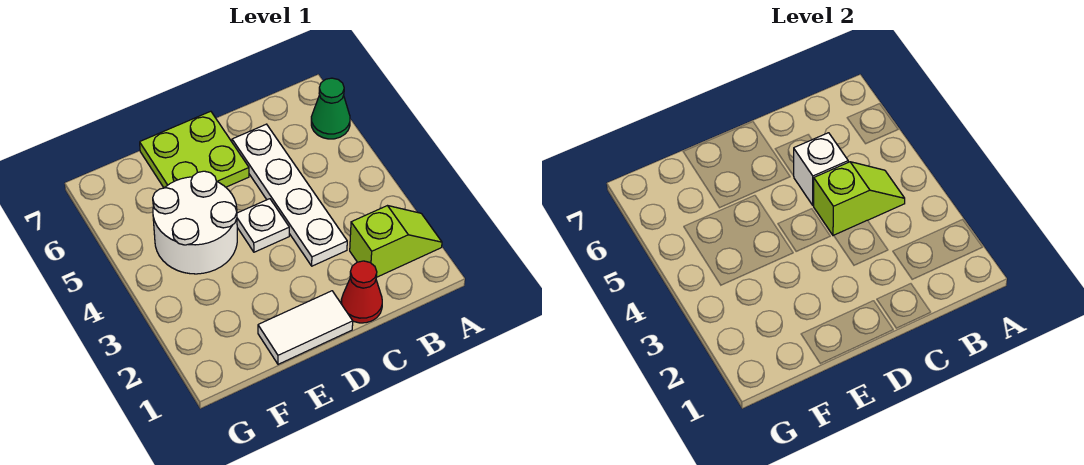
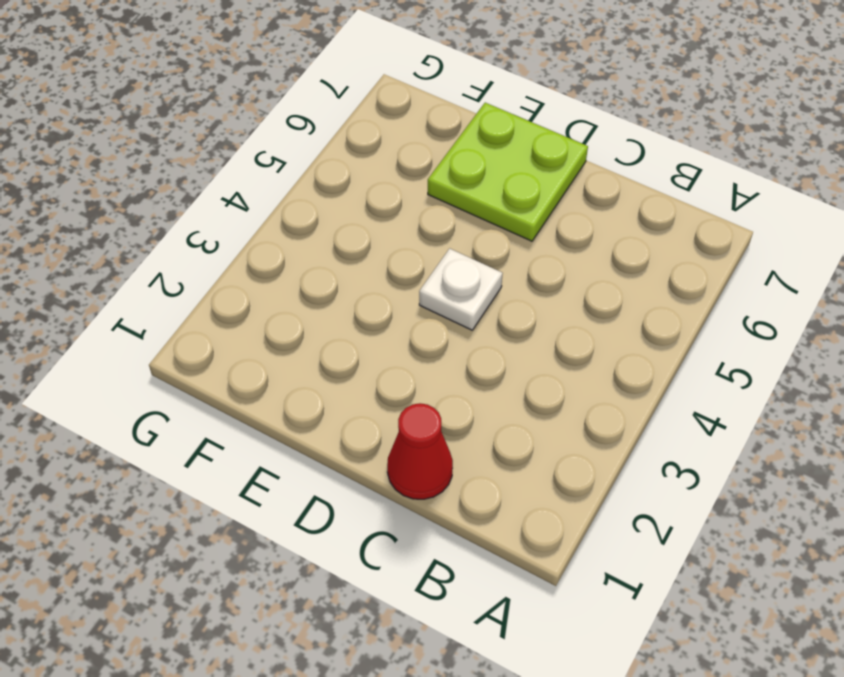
none -> lime slope A2:B2 level 1 top B
none -> green cone A6 level 1

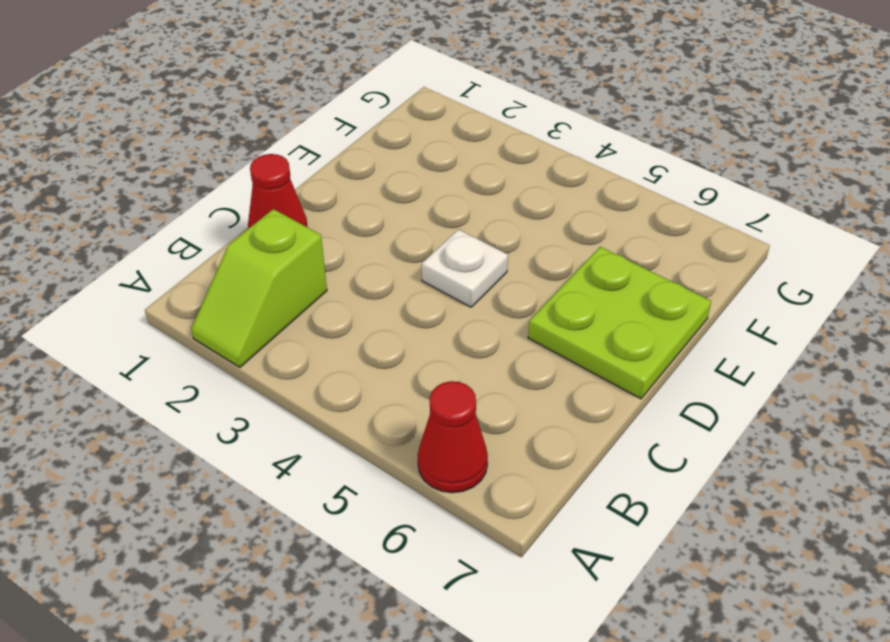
red cone A6 level 1 -> green cone A6 level 1
none -> white plate C3:C6 level 1
none -> white tile D1:E1 level 1

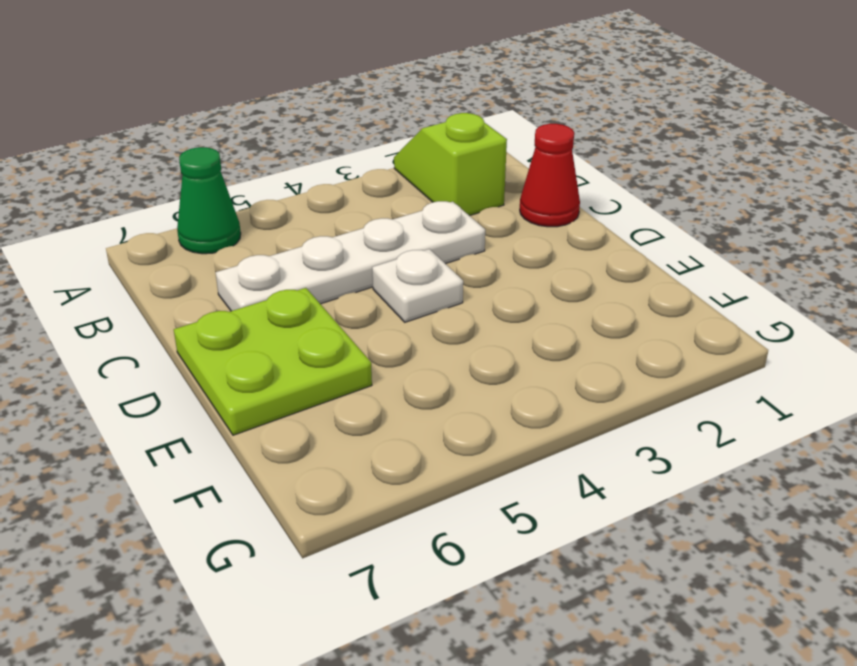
none -> white tile D1:E1 level 1
none -> white round brick E4:F5 level 1

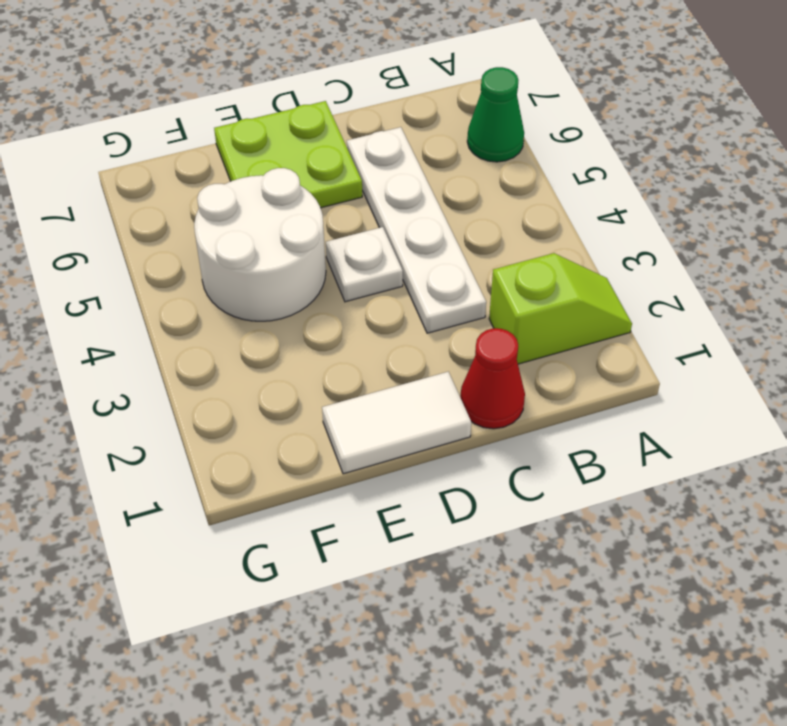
none -> lime slope B4:C4 level 2 top C
none -> white brick C5 level 2

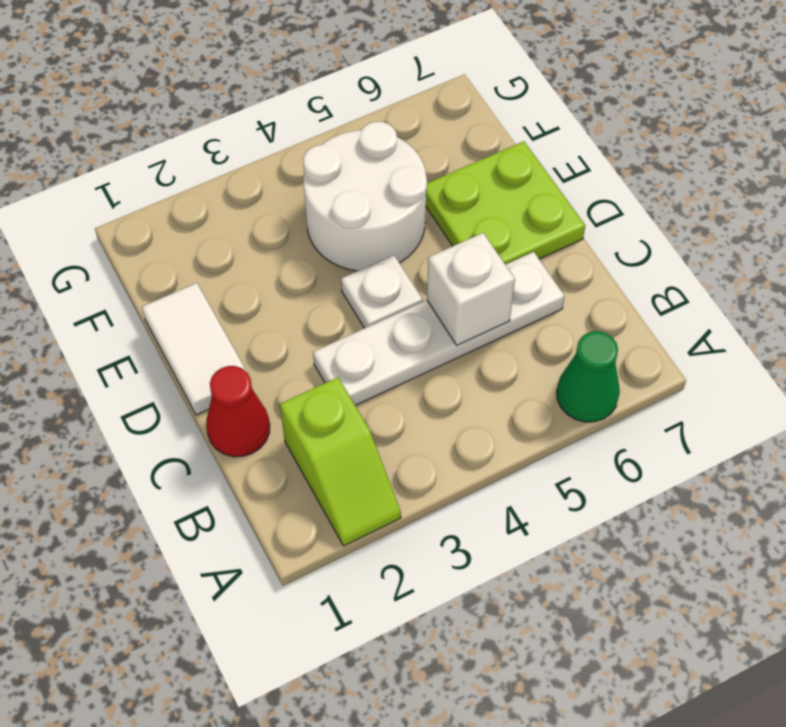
none -> lime slope B4:C4 level 2 top C

